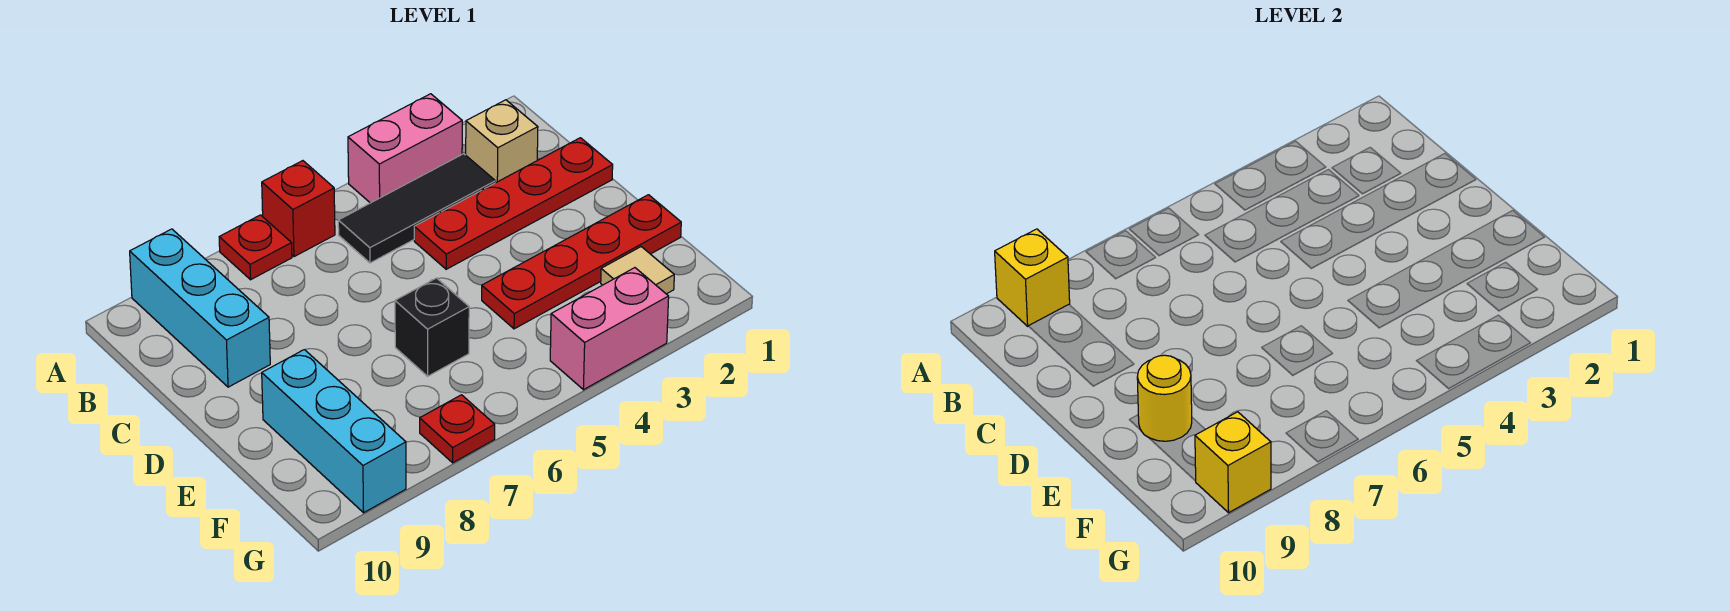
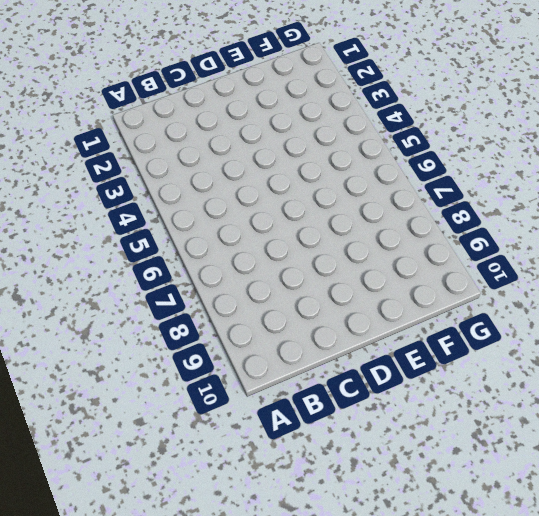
none -> pink brick A3:A4 level 1
none -> red brick A6 level 1
none -> red plate A7 level 1

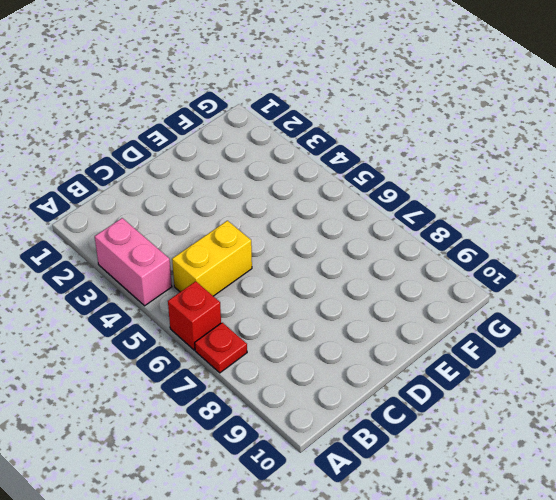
yellow brick B5:C5 level 1 -> black tile B3:B5 level 1
none -> cyan brick A9:C9 level 1
none -> tan brick B2 level 1
none -> red plate C1:C4 level 1

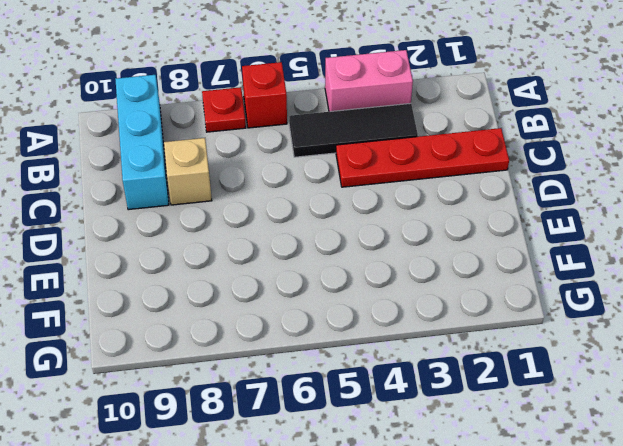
tan brick C8 level 1 -> tan brick B2 level 1
none -> red plate E1:E4 level 1
none -> black brick E6 level 1
none -> cyan brick E9:G9 level 1

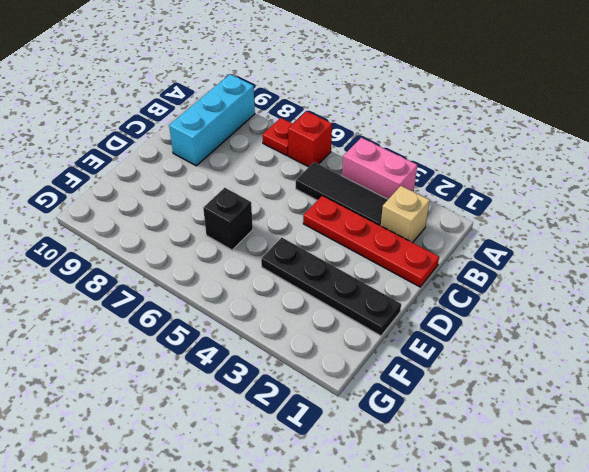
black plate E1:E4 level 1 -> red plate E1:E4 level 1
none -> cyan brick E9:G9 level 1
none -> tan tile F2 level 1
none -> pink brick G3:G4 level 1

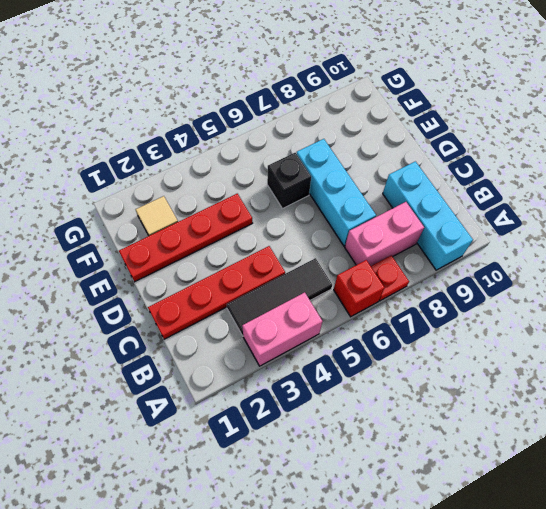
pink brick B7:B8 level 1 -> pink brick G3:G4 level 1
cyan brick C7:E7 level 1 -> cyan brick E9:G9 level 1
none -> tan brick B2 level 1
none -> red plate G7 level 1
none -> yellow brick A9 level 2

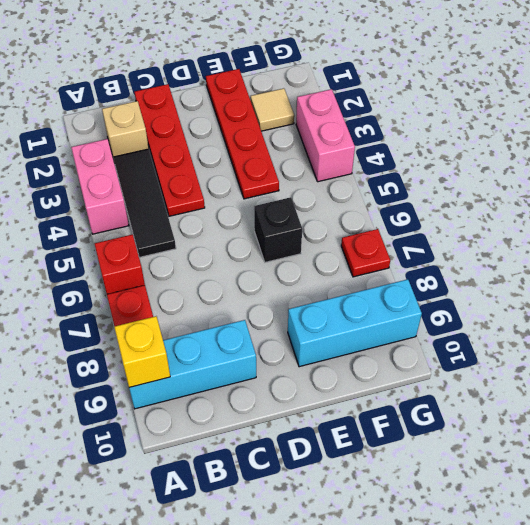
none -> yellow round brick E9 level 2
none -> yellow brick G9 level 2

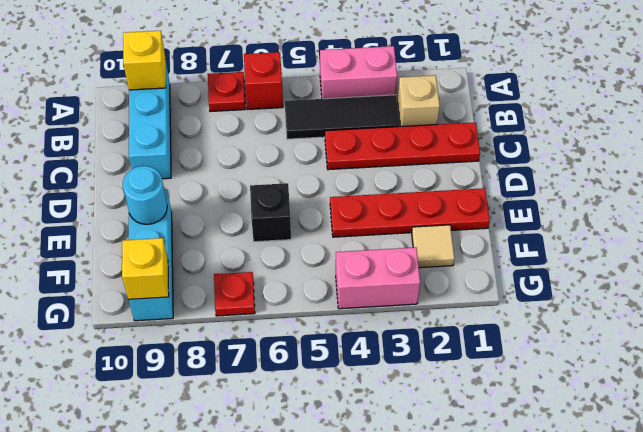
cyan round brick E9 level 2 -> yellow round brick E9 level 2

